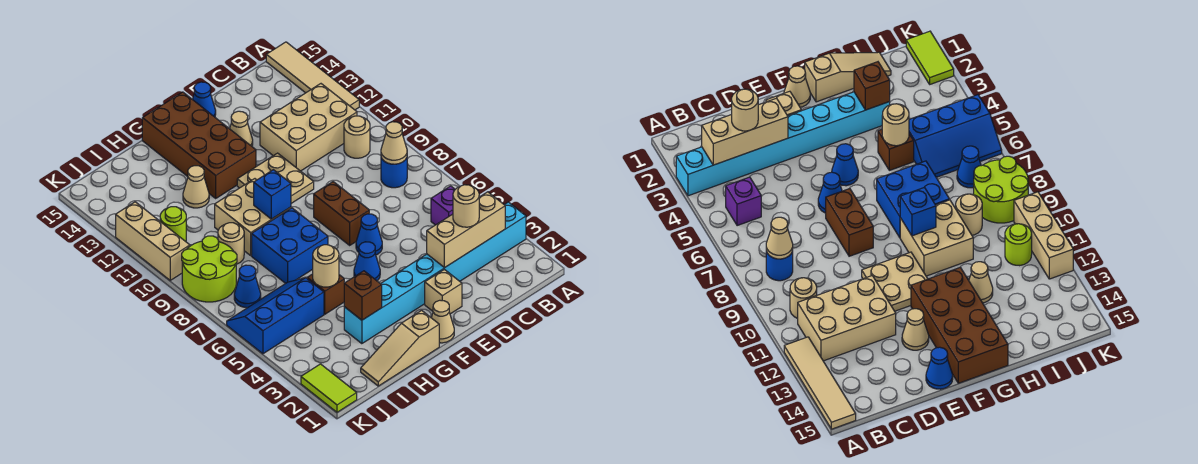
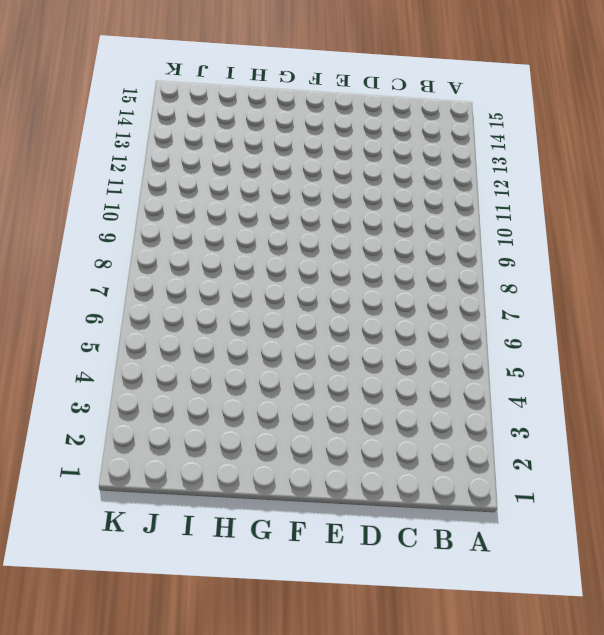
none -> cyan brick A3:H3 level 1
none -> tan tile A12:A15 level 1
none -> purple brick B5 level 1
none -> blue round brick B8 level 1

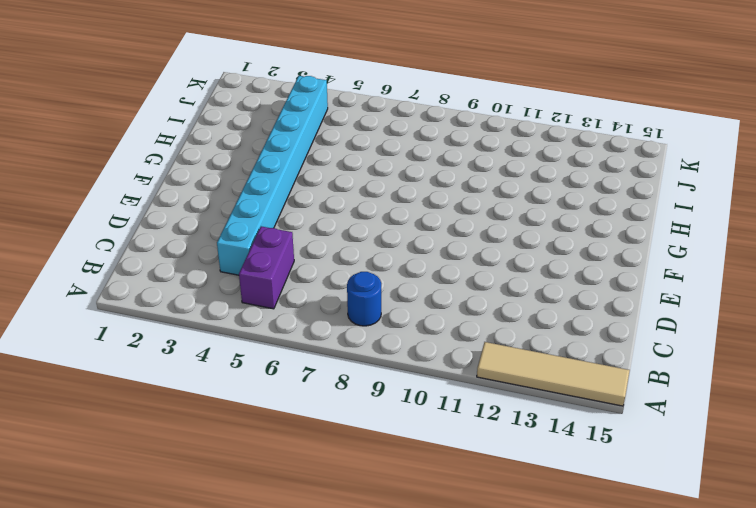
purple brick B5:C5 level 1 -> purple brick B5 level 1
cyan brick C4:J4 level 1 -> cyan brick A3:H3 level 1
none -> tan round brick B10 level 1
none -> tan brick B11:D12 level 1
none -> tan brick E2 level 1
none -> blue cone E6 level 1

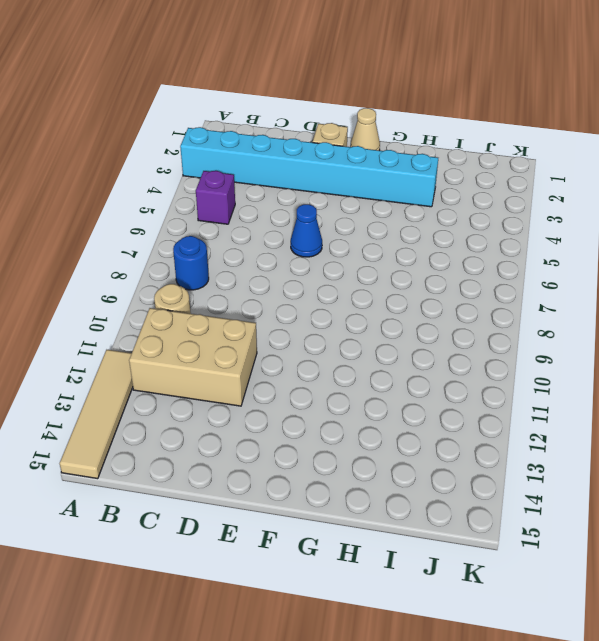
none -> brown brick E7:E8 level 1
none -> tan plate E10:F11 level 1
none -> tan cone E13 level 1
none -> blue cone E15 level 1

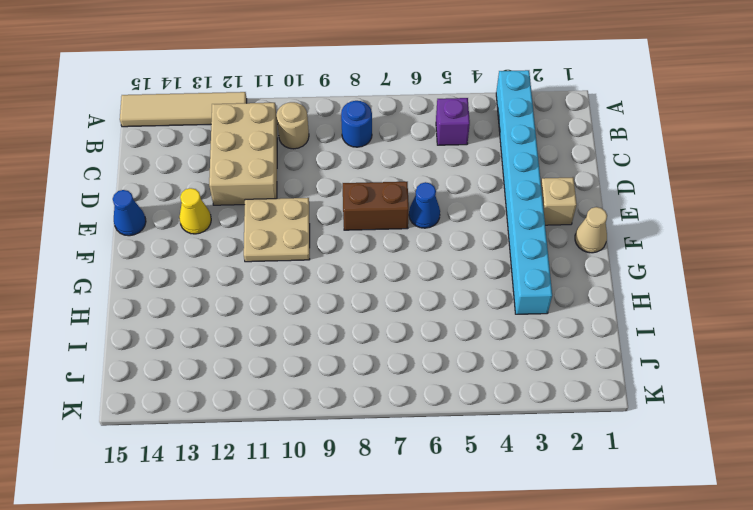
yellow cone E13 level 1 -> tan cone E13 level 1
none -> blue cone F5 level 1
none -> brown brick F12:G15 level 1
none -> tan slope G1:I1 level 1 top G
none -> blue brick G7:H8 level 1

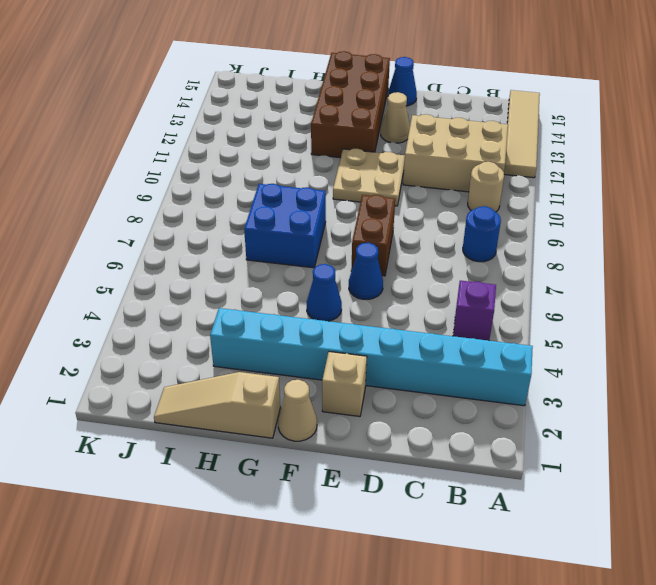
none -> tan brick G9:H10 level 1
none -> brown brick H5 level 1
none -> tan cone H12 level 1
none -> blue slope I5:K6 level 1 top 5

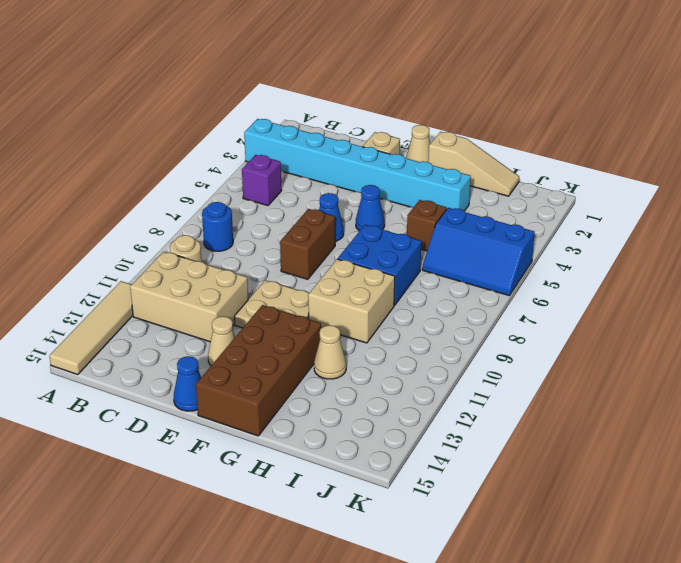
none -> tan round brick I9 level 1
none -> blue cone J7 level 1
none -> lime round brick J8:K9 level 1
none -> lime round brick J11 level 1

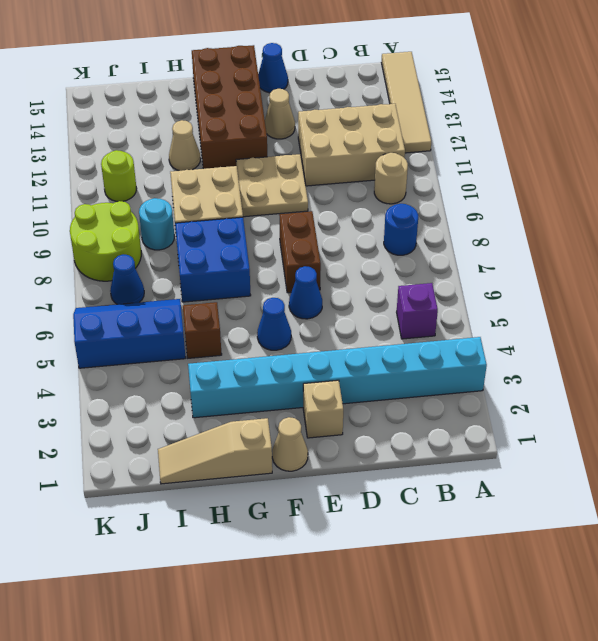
cyan round brick I9 level 1 -> tan round brick I9 level 1
none -> lime tile K1:K2 level 1
none -> tan brick K10:K12 level 1
none -> tan brick B3:D3 level 2
none -> tan cone B8 level 2

